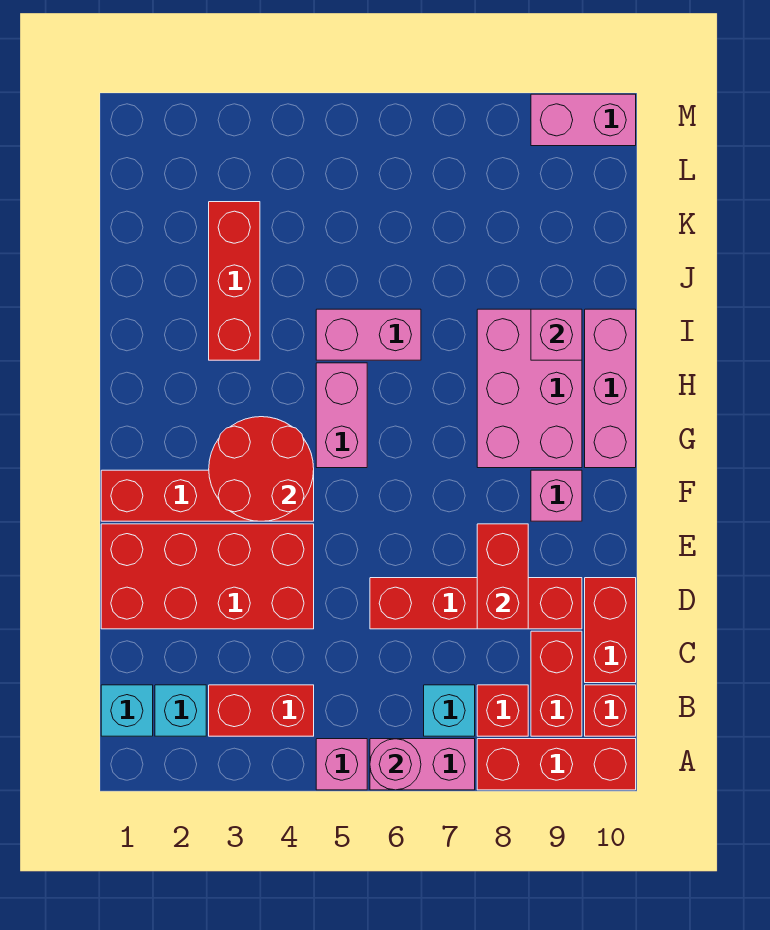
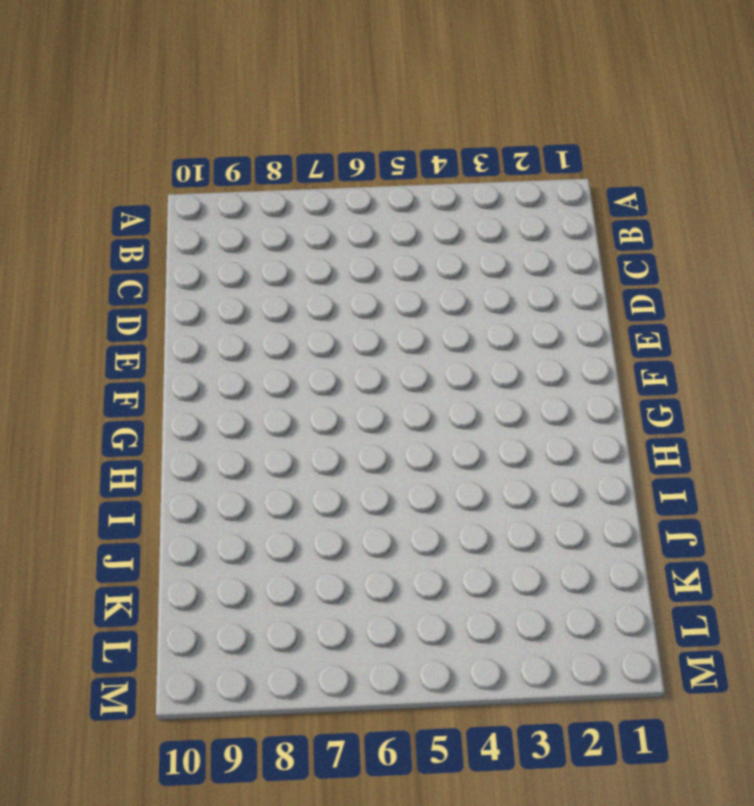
none -> pink brick A5 level 1
none -> pink brick A6:A7 level 1
none -> red brick A8:A10 level 1

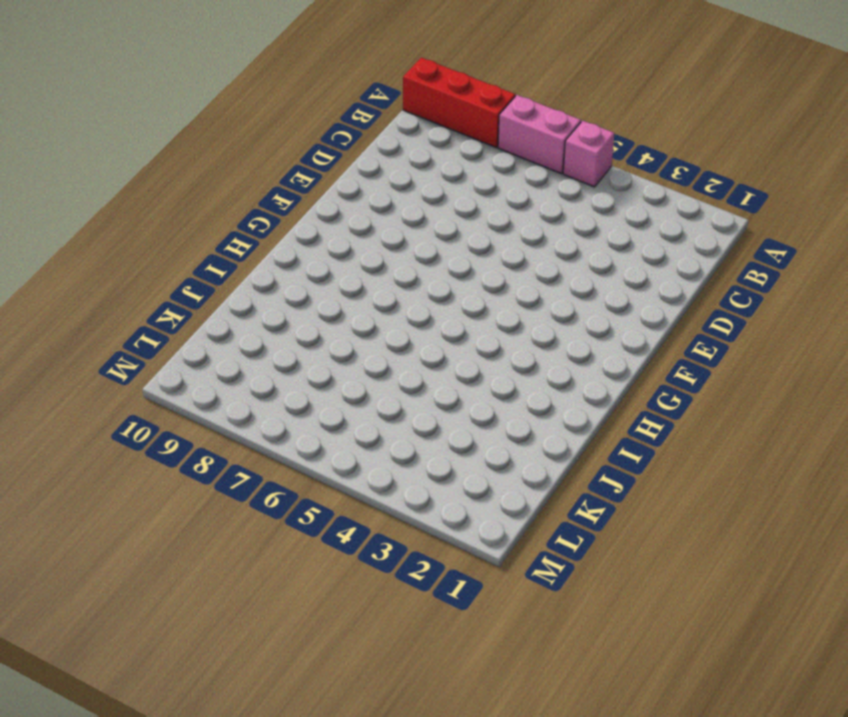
none -> cyan brick B1 level 1
none -> cyan brick B2 level 1
none -> red brick B3:B4 level 1

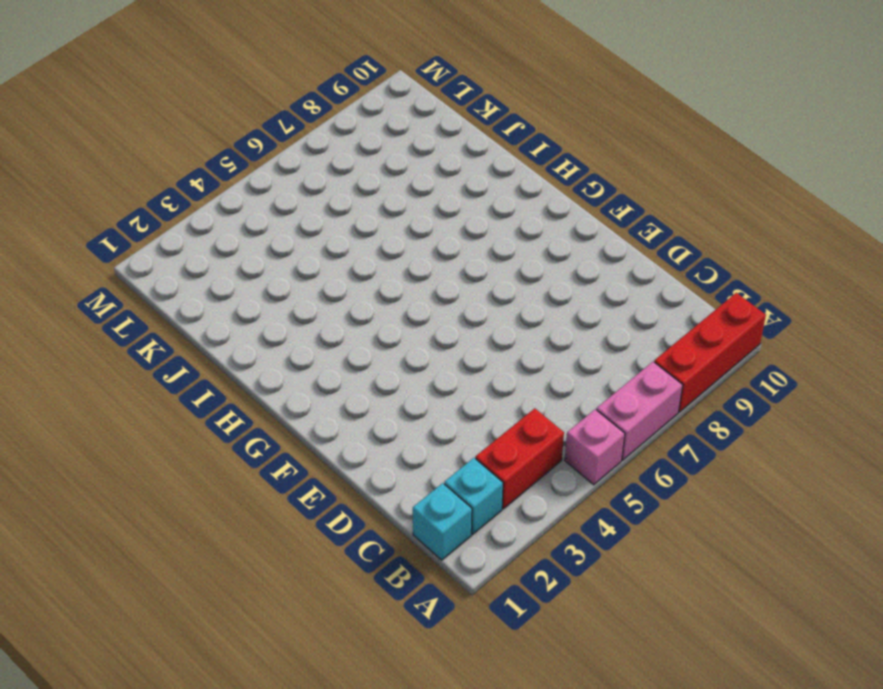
none -> cyan brick B7 level 1
none -> red brick B8 level 1
none -> red brick B9:C9 level 1

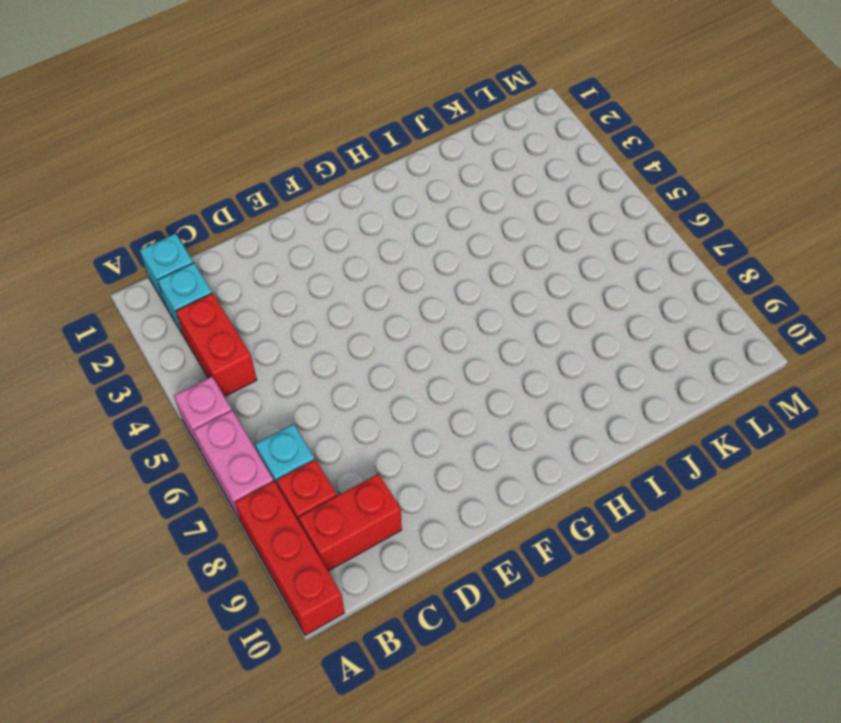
none -> red brick B10 level 1
none -> red brick C10:D10 level 1
none -> red brick D1:E4 level 1

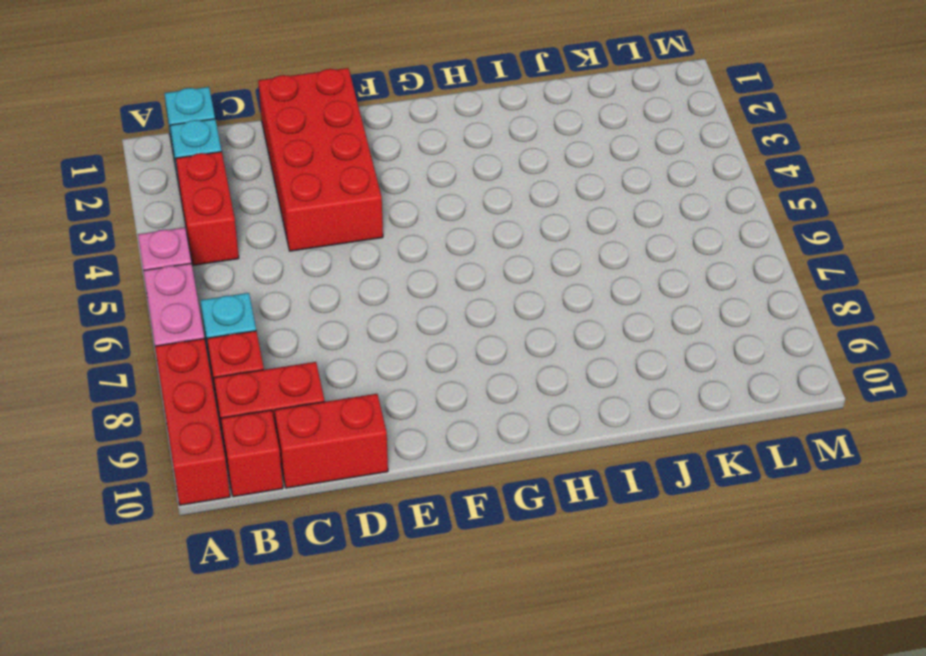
none -> red brick D6:D9 level 1
none -> red brick F1:F4 level 1
none -> pink brick F9 level 1

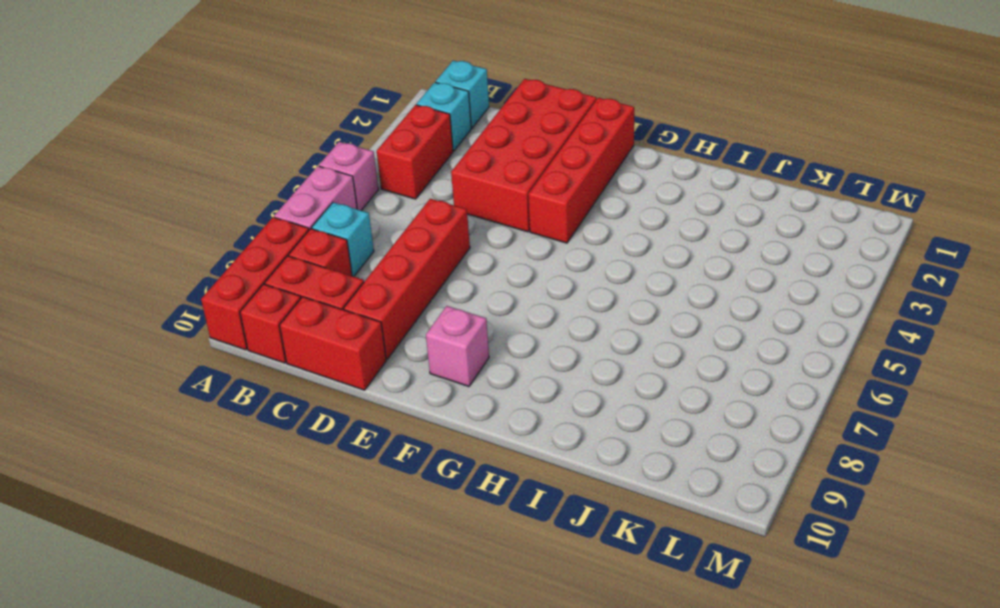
none -> pink brick G5:H5 level 1
none -> pink brick G8:I9 level 1
none -> pink brick G10:I10 level 1

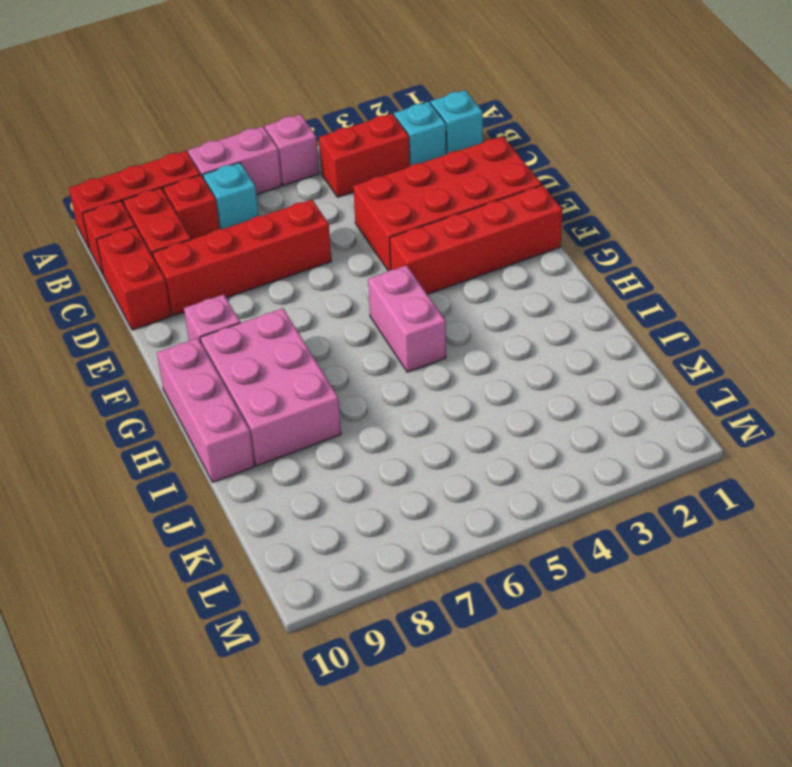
none -> red brick I3:K3 level 1
none -> pink brick I5:I6 level 1
none -> pink brick M9:M10 level 1

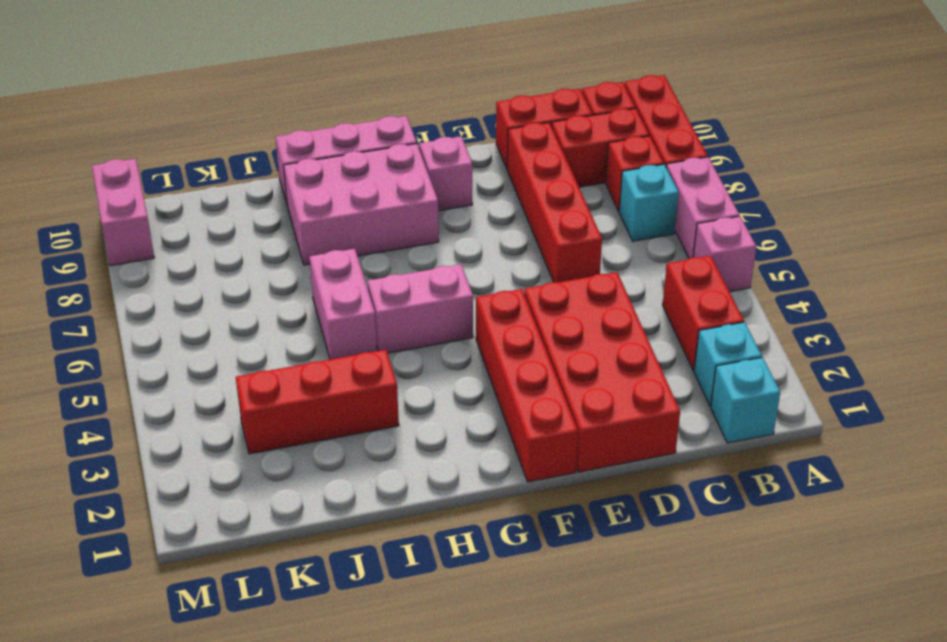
none -> pink round brick A6 level 2
none -> red brick D8:E8 level 2
none -> red round brick F3:G4 level 2

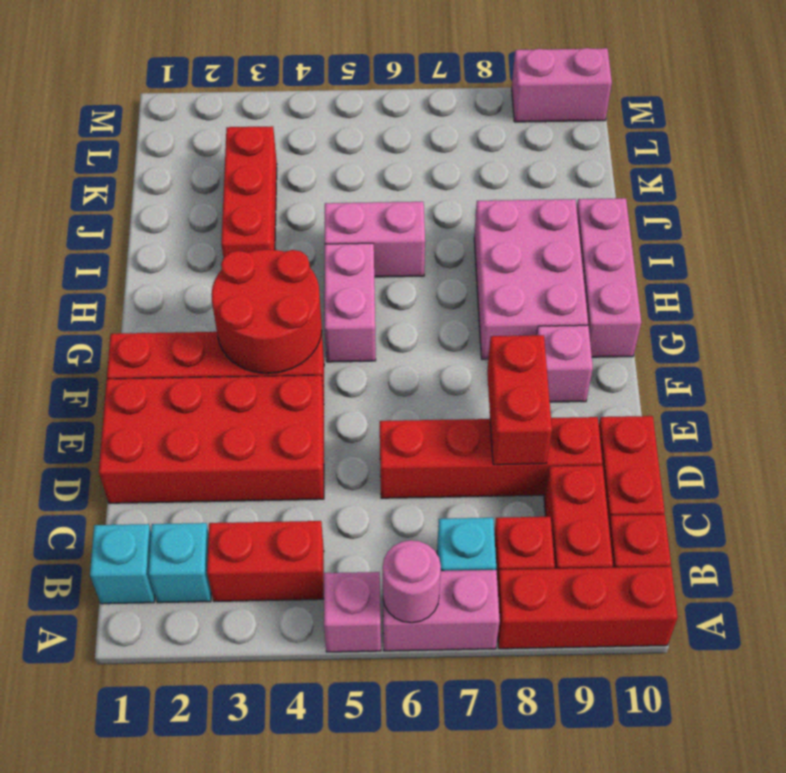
none -> pink brick I9 level 2

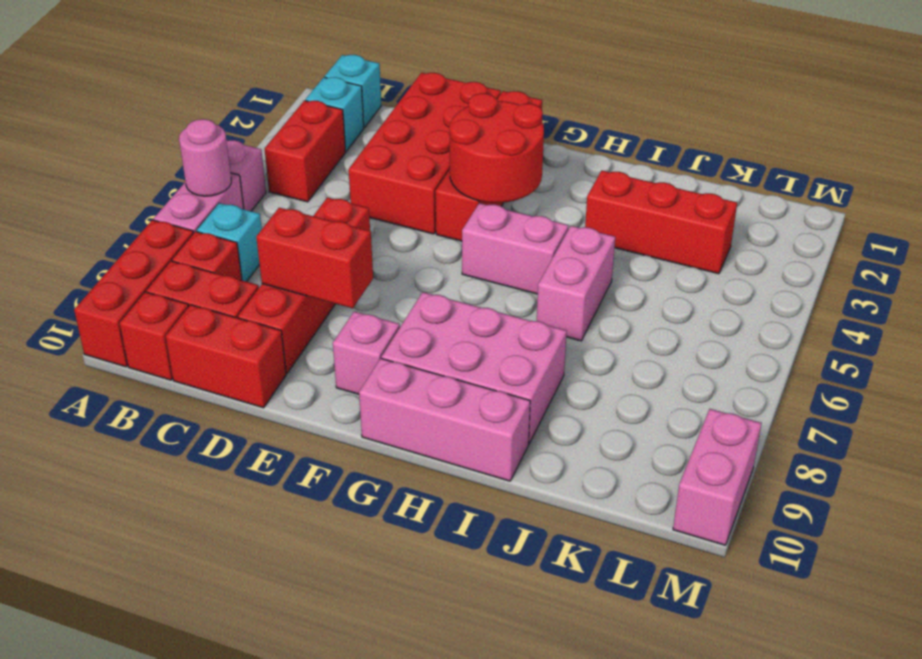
none -> pink brick I9 level 2

